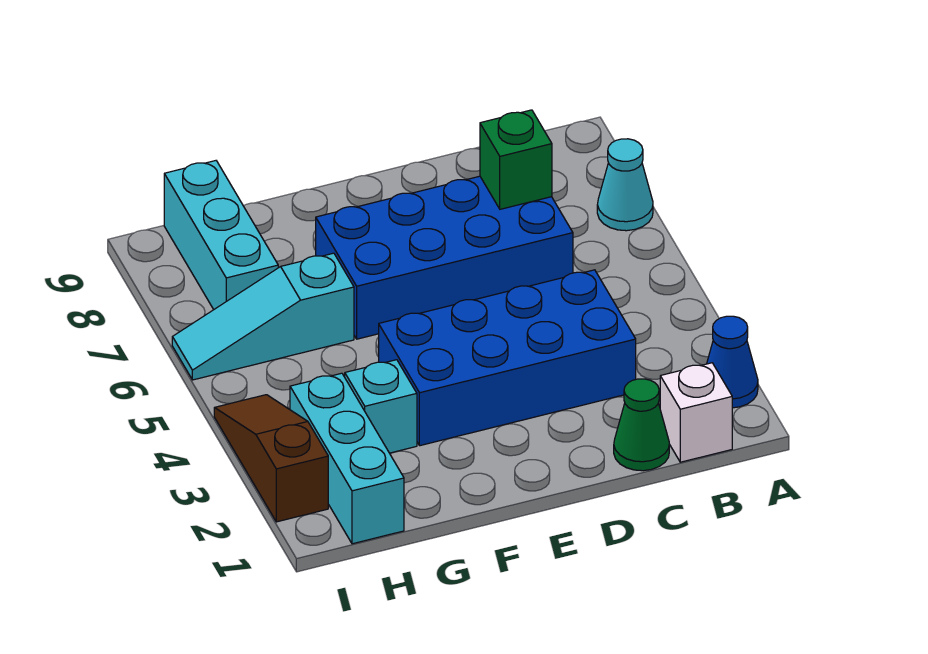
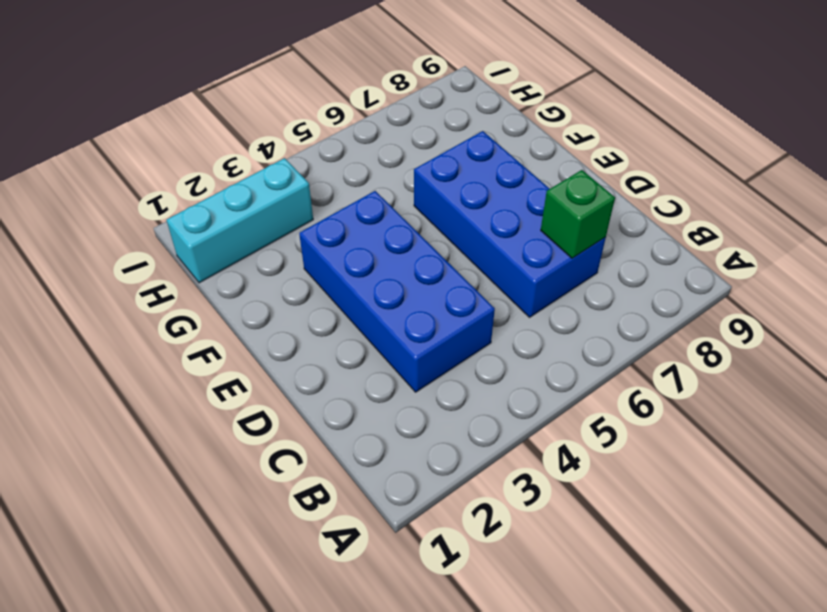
none -> blue cone A2 level 1
none -> cyan cone A7 level 1
none -> white brick B1 level 1

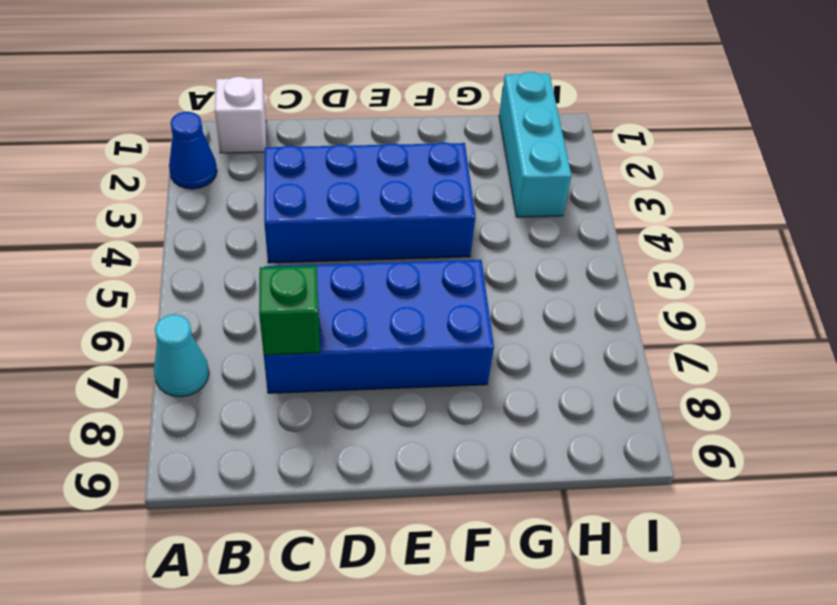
none -> green cone C1 level 1
none -> cyan brick G3 level 1
none -> cyan slope G6:I6 level 1 top G

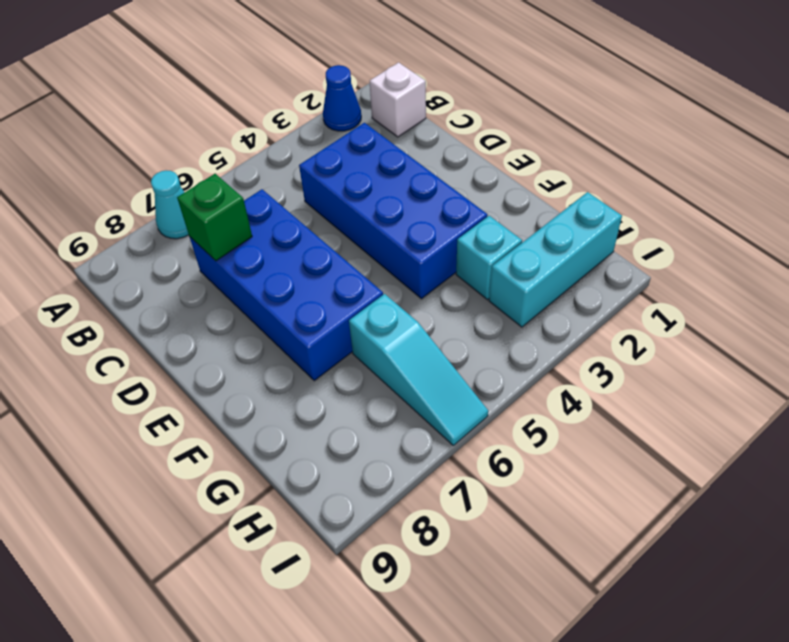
none -> green cone C1 level 1
none -> cyan brick H7:H9 level 1
none -> brown slope I2:I4 level 1 top 2

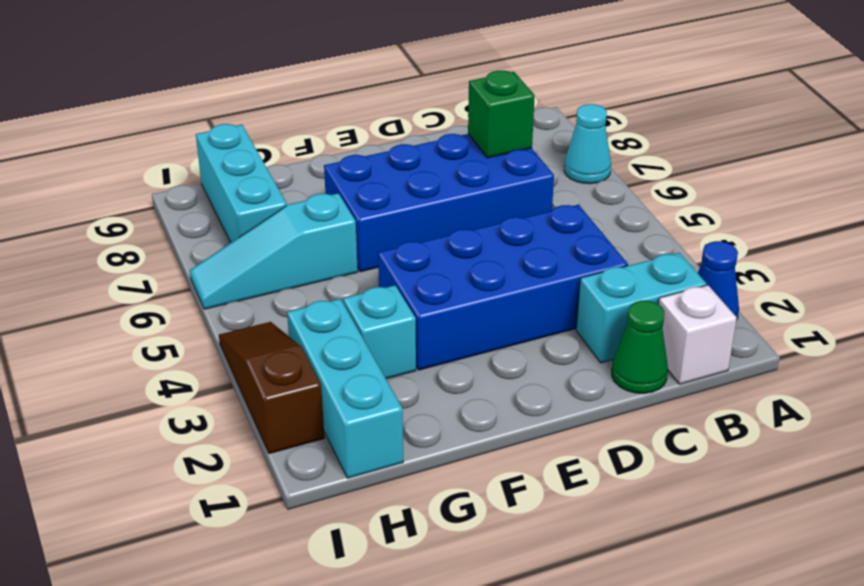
cyan brick B2:C2 level 1 -> none

